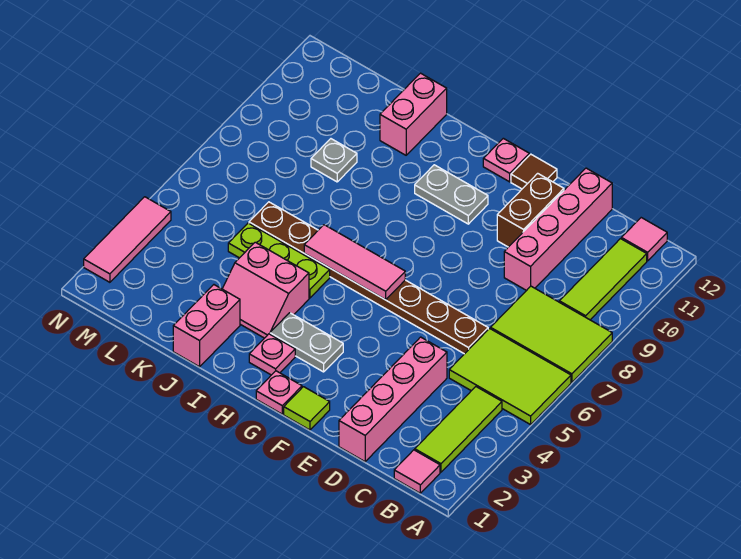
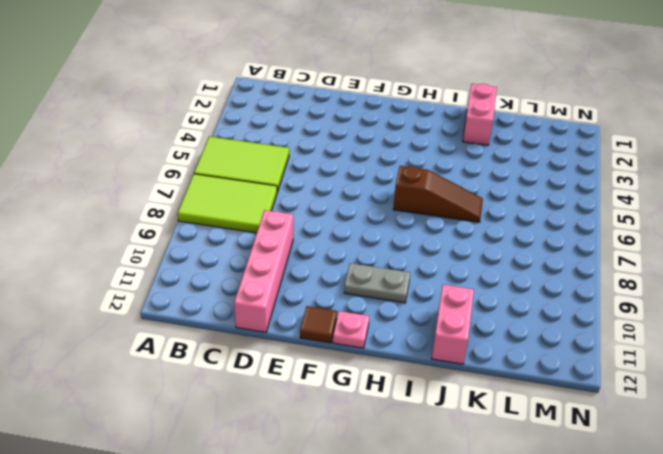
brown slope H6:J6 level 1 top H -> brown plate D6:K6 level 1
none -> pink tile B1 level 1
none -> lime tile B2:B4 level 1
none -> lime tile B9:B11 level 1

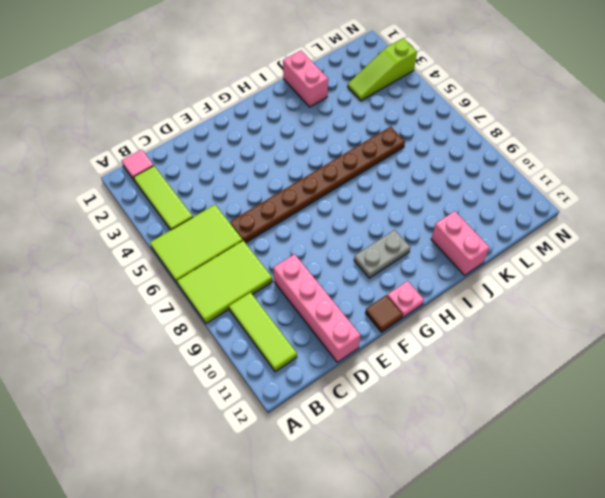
lime slope L3:N3 level 1 top N -> pink tile N2:N4 level 1
none -> pink tile B12 level 1
none -> pink brick D1:D4 level 1
none -> brown brick E10:E11 level 1

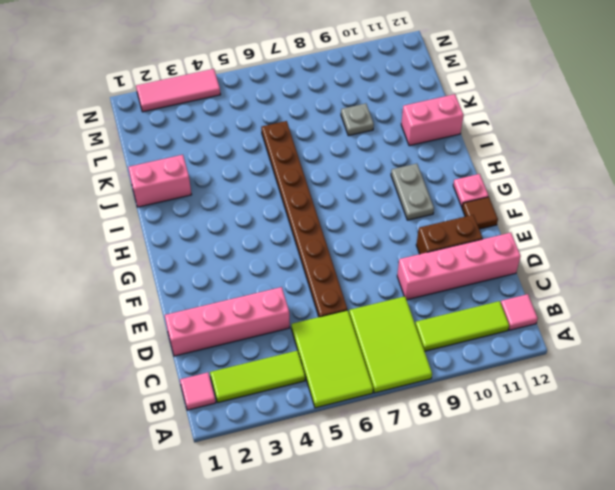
none -> lime tile F1 level 1
none -> pink plate G1 level 1
none -> grey plate G3:H3 level 1

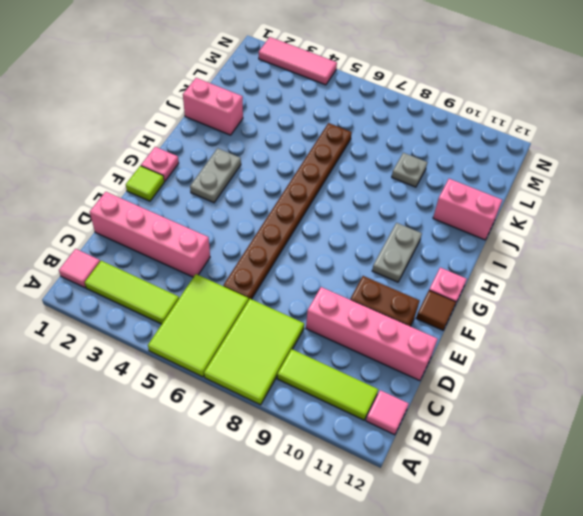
none -> pink plate H2 level 1
none -> pink slope I3:J4 level 1 top 4
none -> lime plate I5:K5 level 1

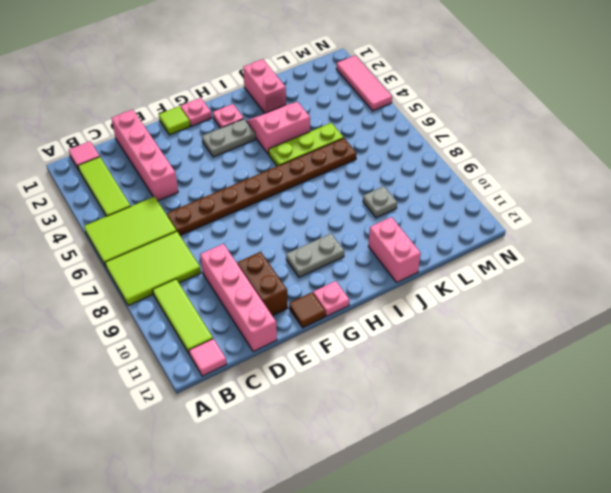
none -> pink tile G6:I6 level 2

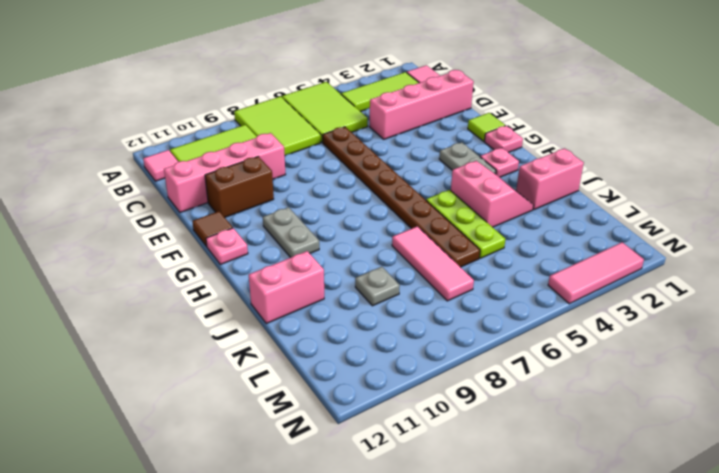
pink tile J7:L7 level 1 -> pink tile G6:I6 level 2

